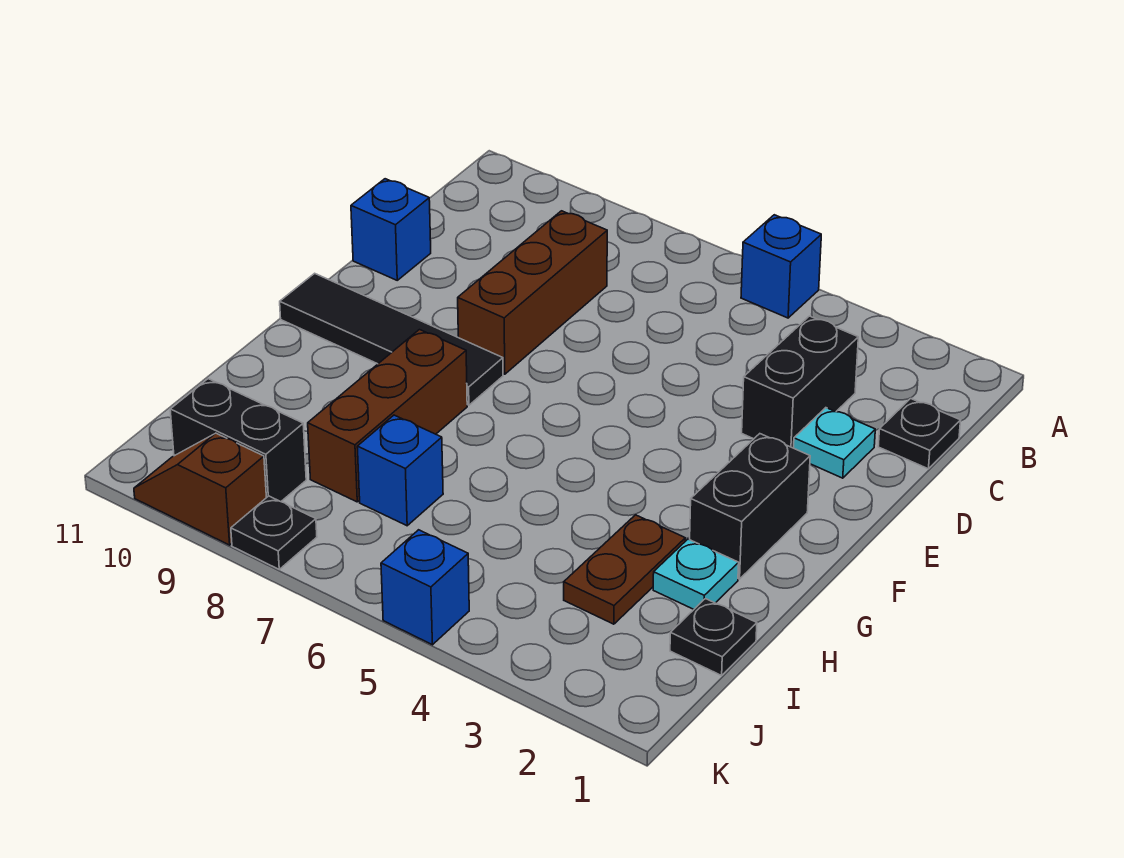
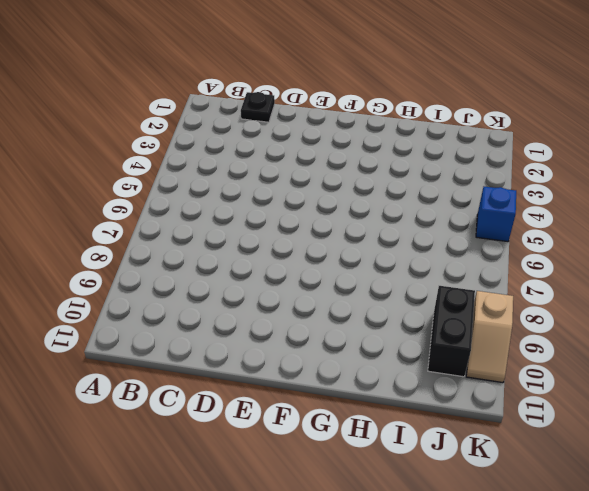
tan slope K9:K10 level 1 top 9 -> brown slope K9:K10 level 1 top 9
none -> blue brick A5 level 1
none -> black brick C3:D3 level 1
none -> brown brick C8:E8 level 1

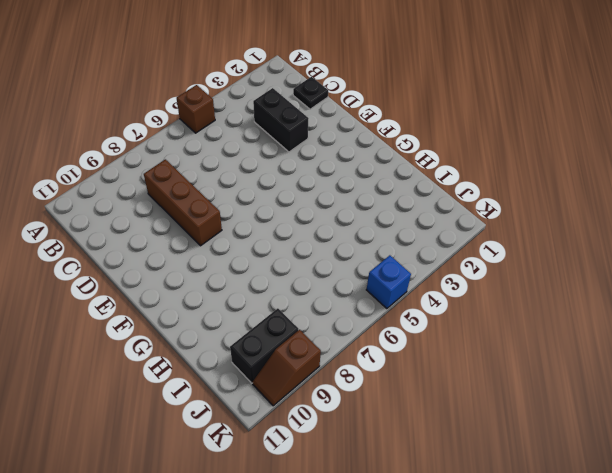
brown brick A5 level 1 -> blue brick A5 level 1
none -> cyan plate D2 level 1
none -> blue brick D11 level 1
none -> black brick F2:G2 level 1

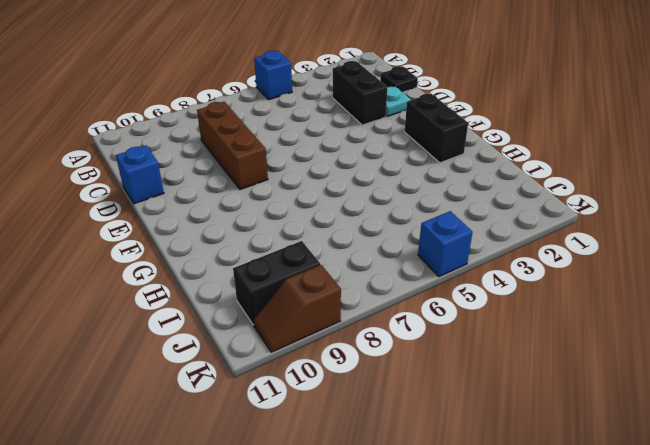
none -> black tile F8:F11 level 1
none -> brown brick G8:I8 level 1
none -> cyan plate H2 level 1

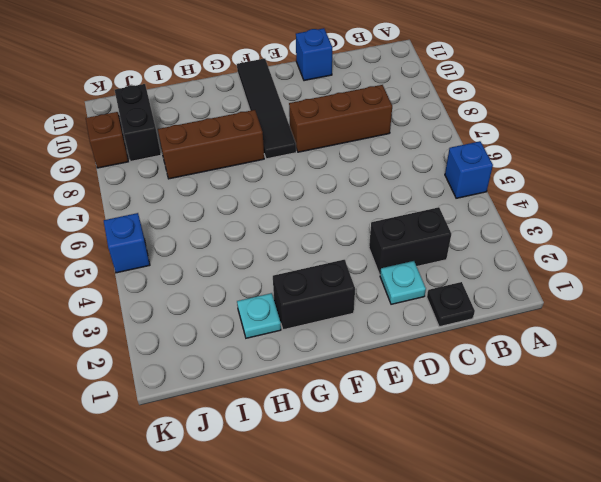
none -> brown plate H3:I3 level 1
none -> black plate I1 level 1
none -> blue brick I7 level 1

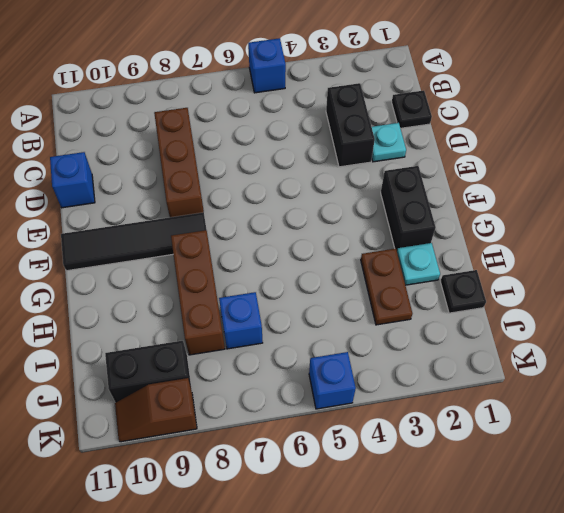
none -> black plate K8 level 1

